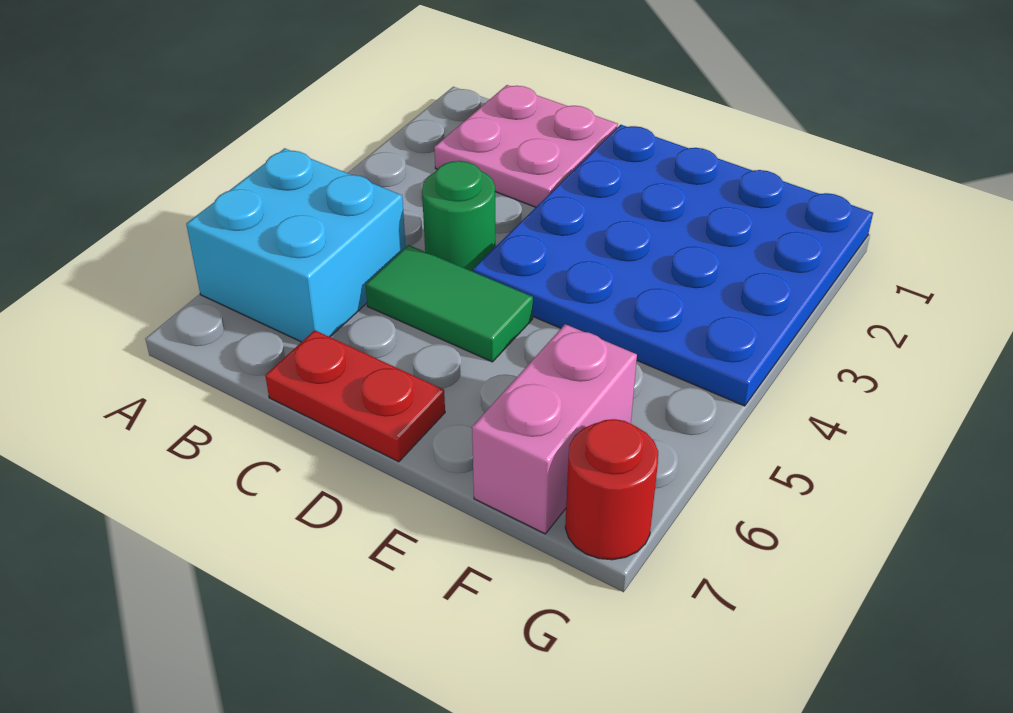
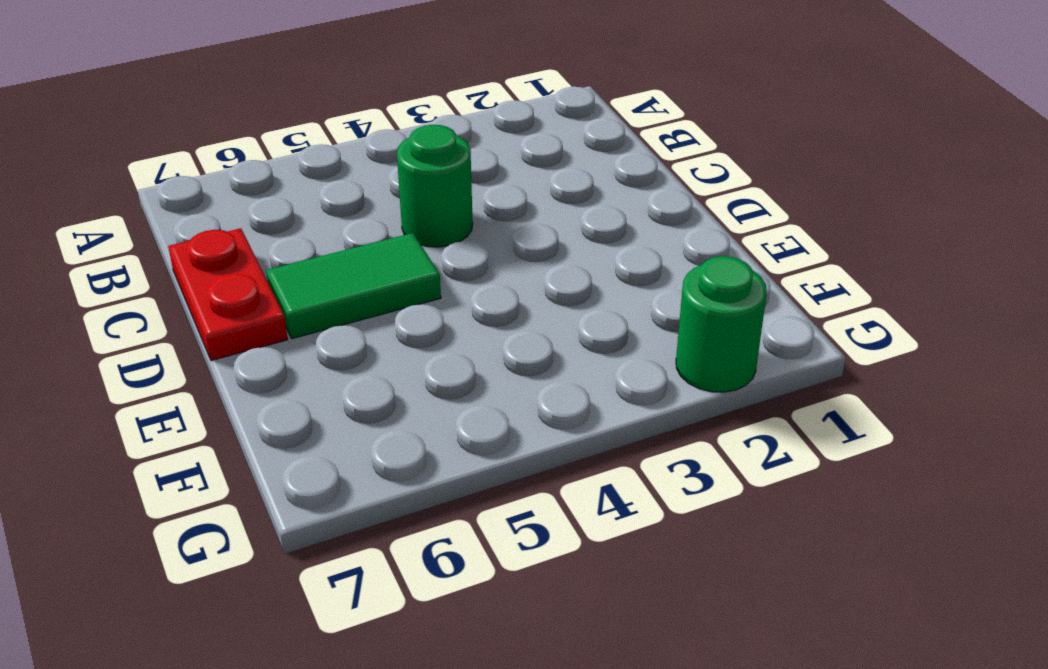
green tile D5:D6 level 1 -> green tile C5:D5 level 1
green round brick G2 level 1 -> blue plate D1:G4 level 1
none -> cyan brick A5:B6 level 1
none -> pink plate B1:C2 level 1

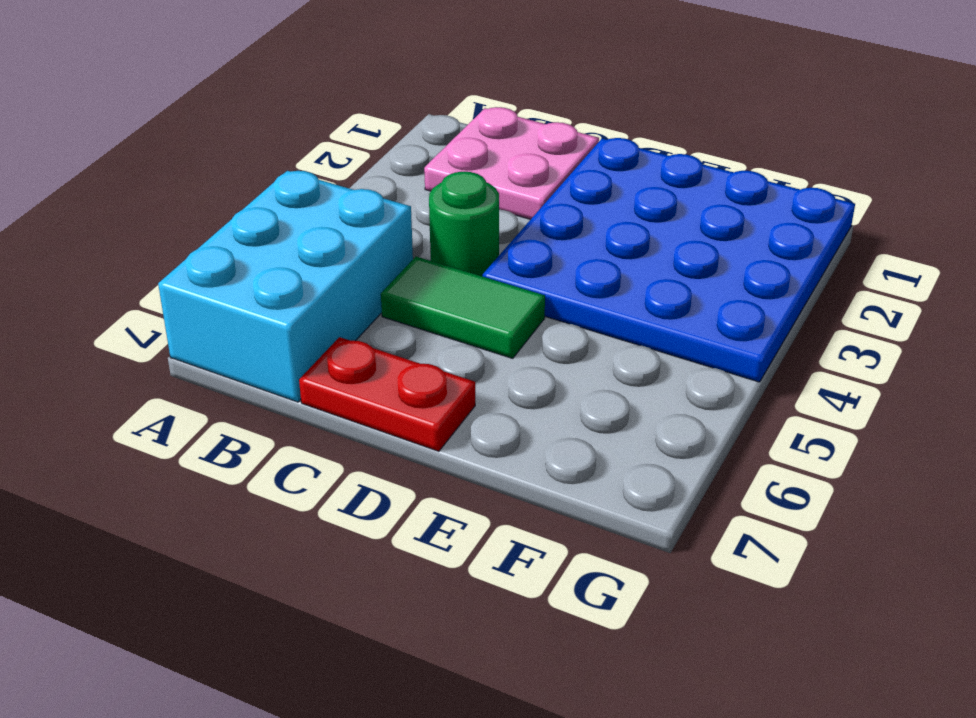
cyan brick A5:B7 level 1 -> cyan brick A5:B6 level 1
none -> pink brick F6:F7 level 1
none -> red round brick G7 level 1

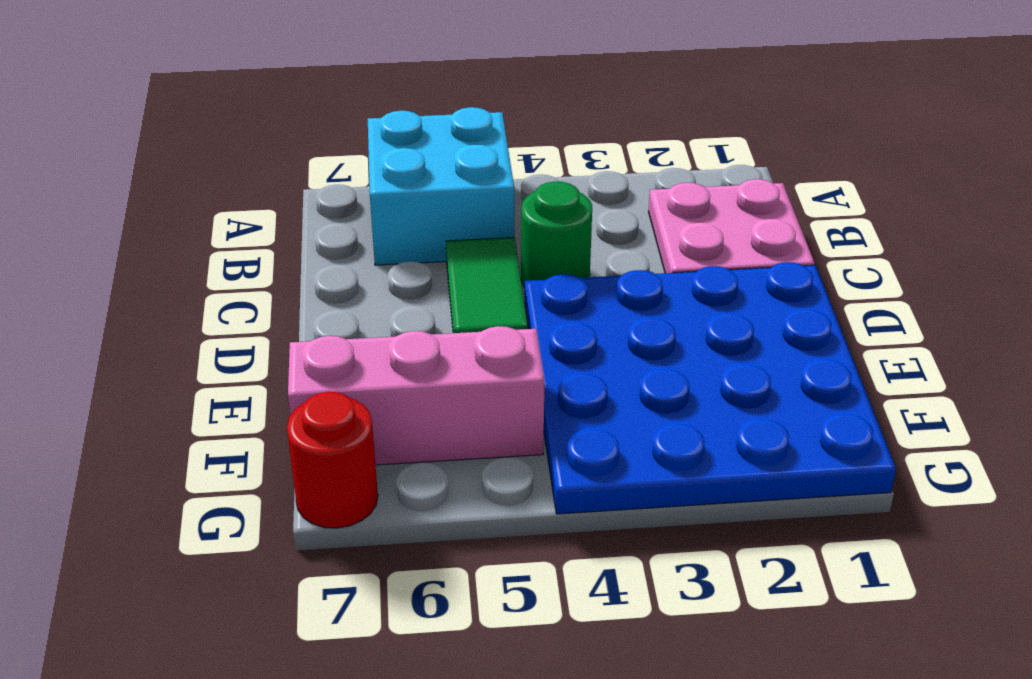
pink brick F5:F7 level 1 -> pink brick F6:F7 level 1
none -> red plate C7:D7 level 1

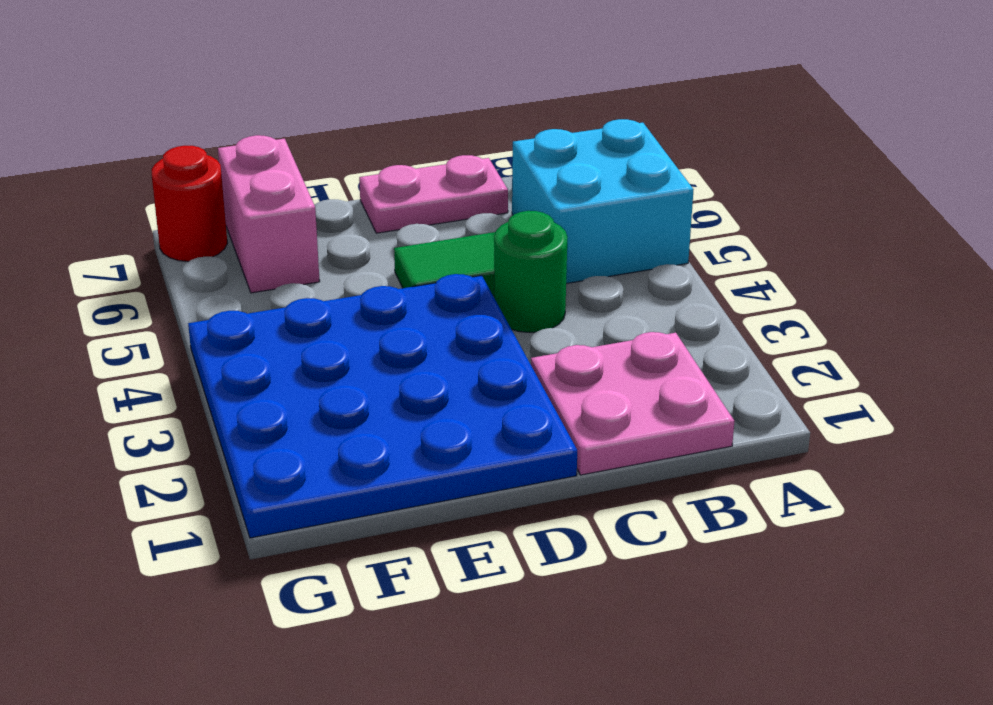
pink plate C7:D7 level 1 -> red plate C7:D7 level 1

